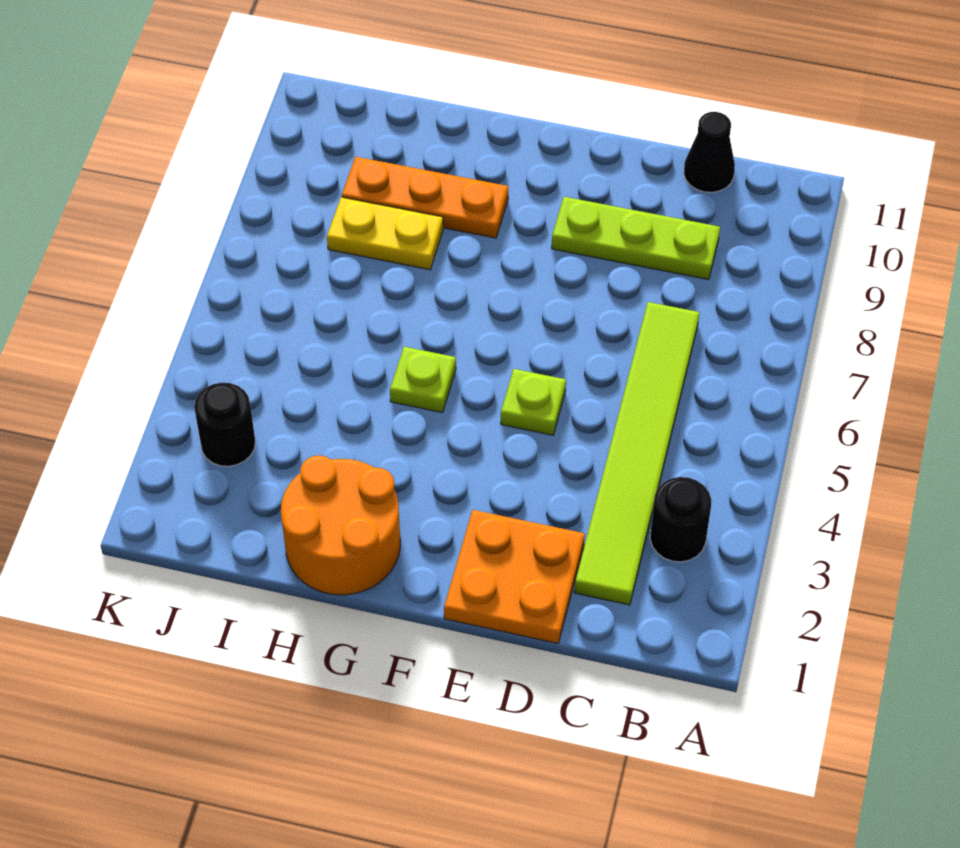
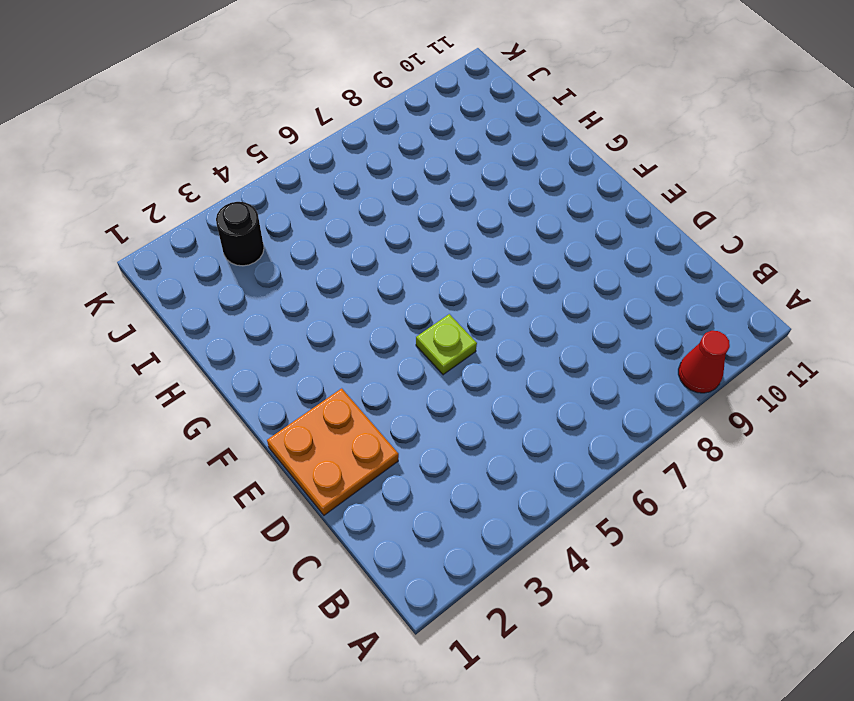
red cone A9 level 1 -> none
none -> black round brick B3 level 1
none -> lime tile C2:C7 level 1

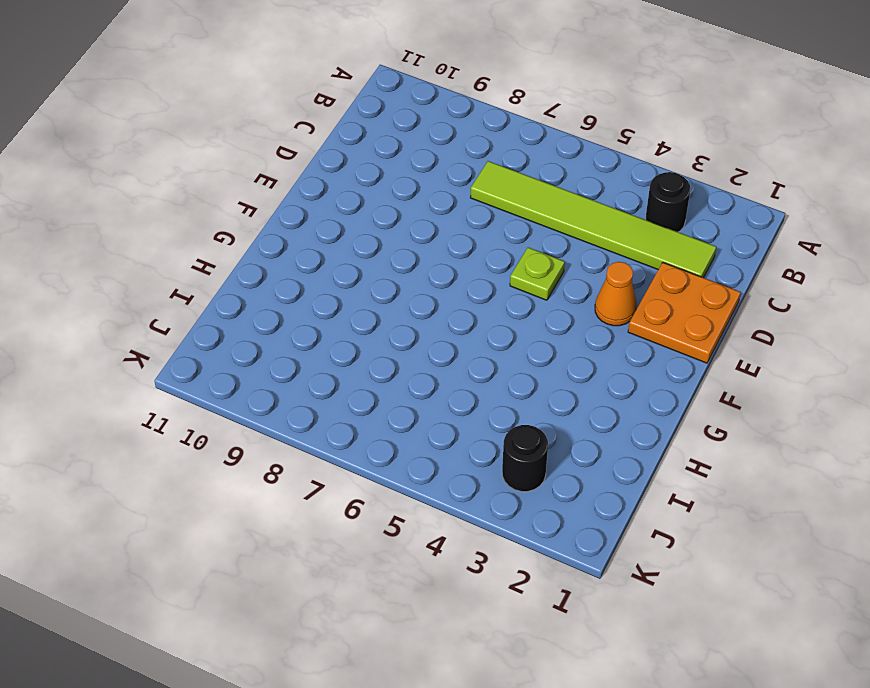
orange cone E3 level 1 -> none
none -> lime plate C9:E9 level 1
none -> black cone C11 level 1

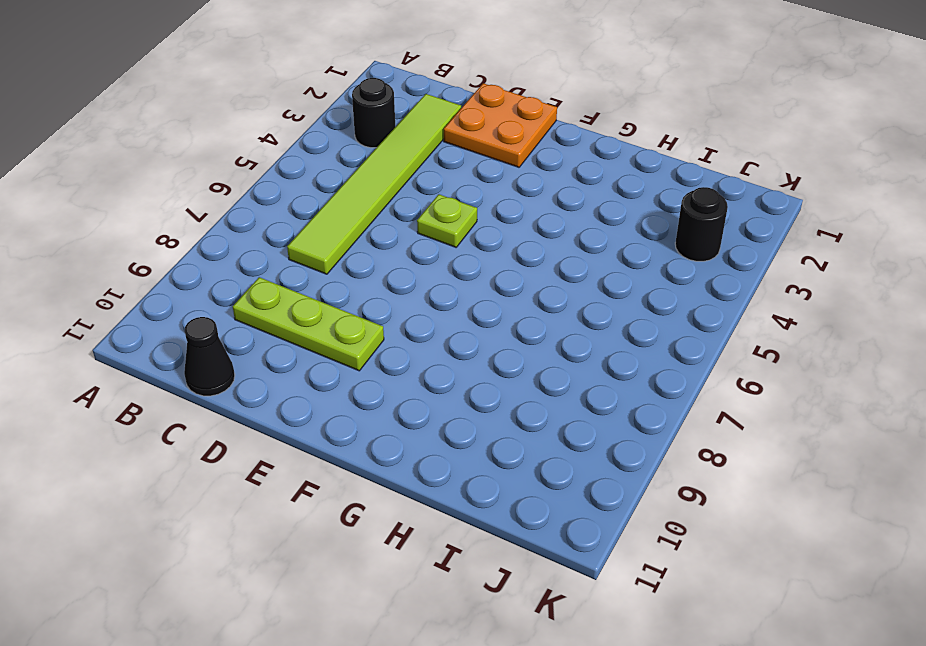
none -> orange round brick G1:H2 level 1
none -> lime plate G5 level 1

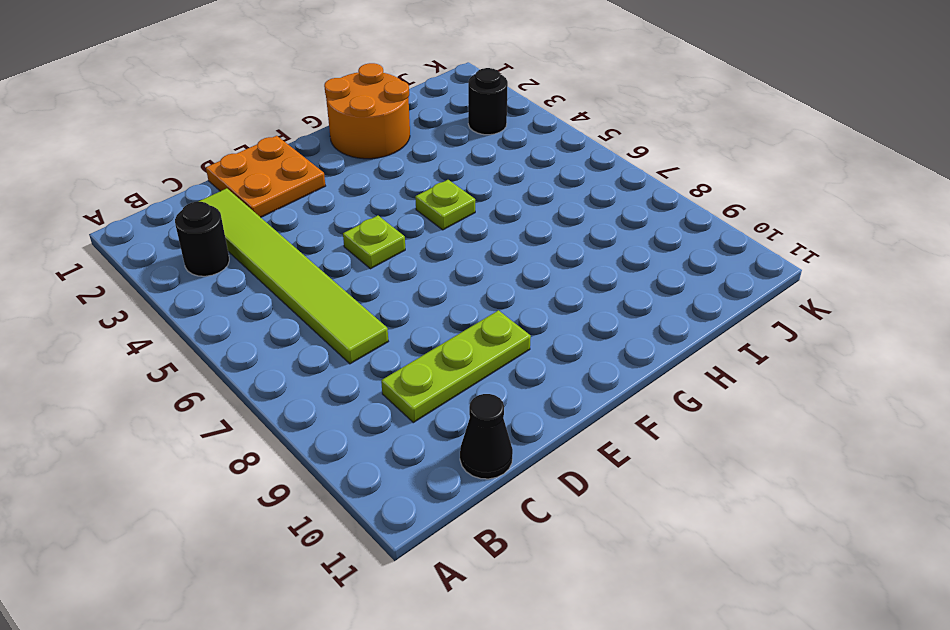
none -> orange plate G9:I9 level 1
none -> yellow plate H8:I8 level 1

